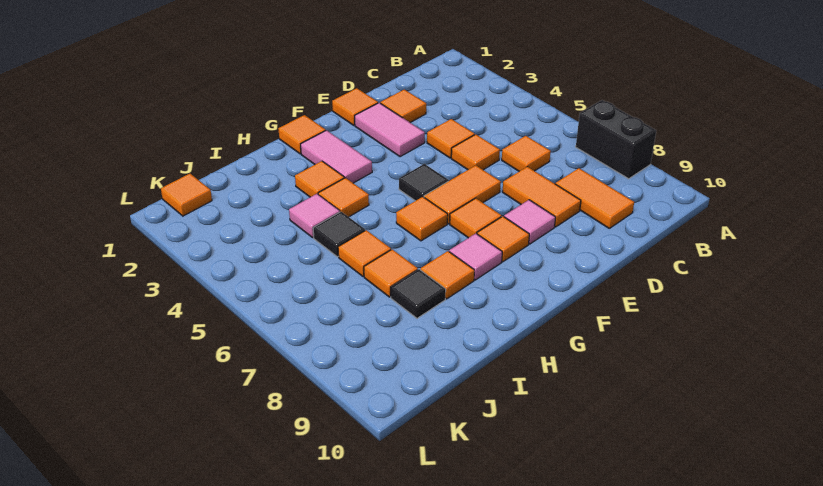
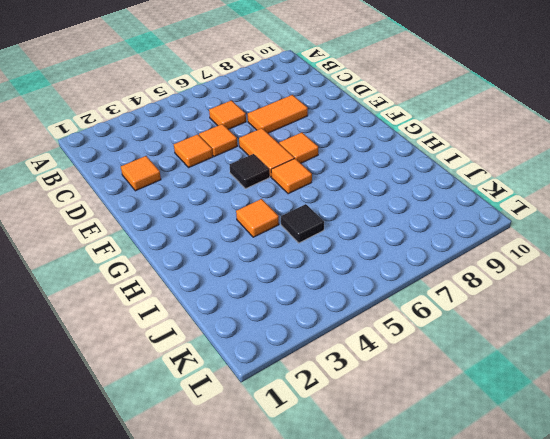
none -> black brick A7:A8 level 1
none -> orange tile C8:C9 level 1
none -> orange tile E1 level 1

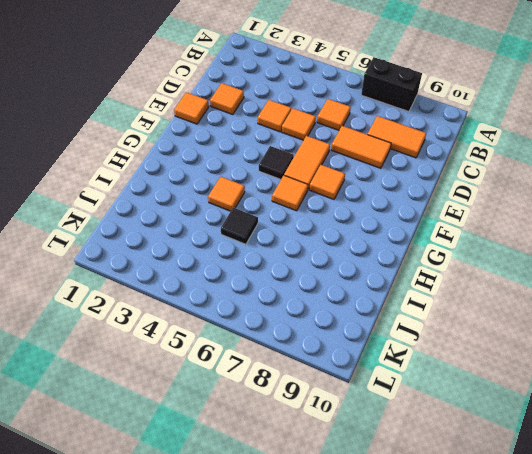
none -> pink tile E2:E3 level 1
none -> pink tile E8 level 1
none -> orange tile F8 level 1

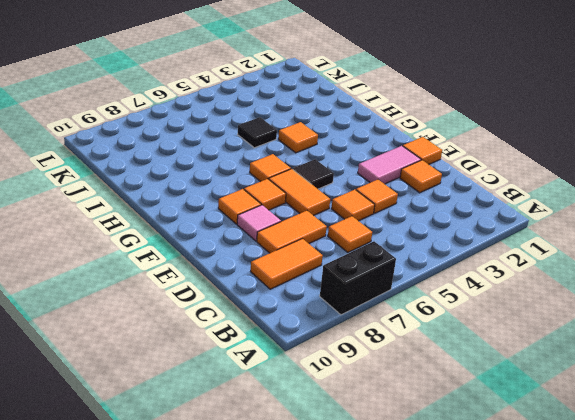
none -> orange tile G1 level 1
none -> pink tile G2:G3 level 1
none -> pink tile G8 level 1

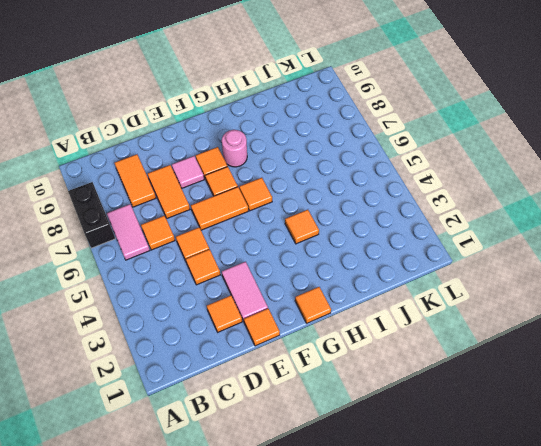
pink tile B6:B7 level 1 -> pink tile G2:G3 level 1
pink round brick G8 level 1 -> pink tile G8 level 1
none -> black tile F5 level 1
none -> orange tile H3 level 1
none -> orange tile H8 level 1

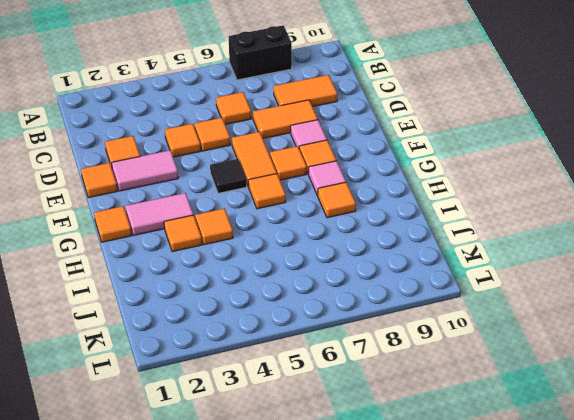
none -> pink tile I4 level 1
none -> black tile I5 level 1
none -> orange tile I6 level 1

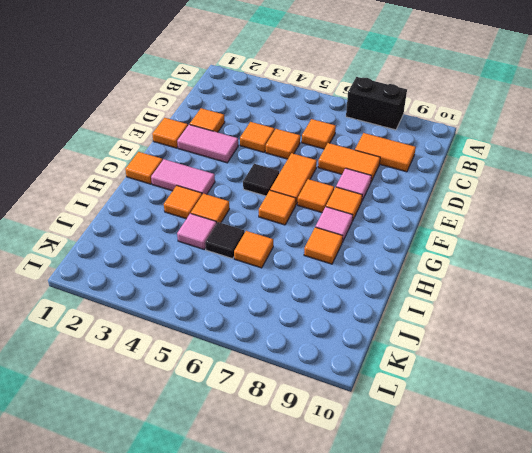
none -> orange tile I7 level 1
none -> black tile I8 level 1
none -> orange tile K1 level 1

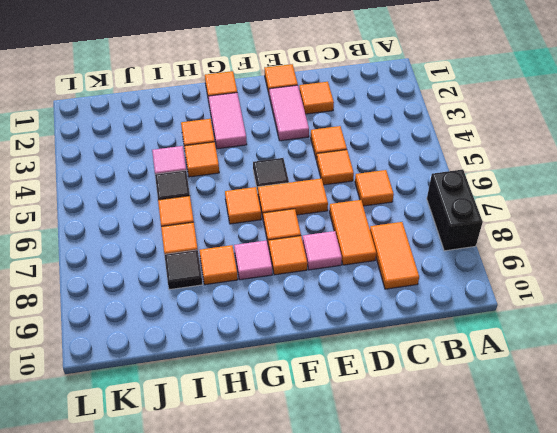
none -> orange tile K1 level 1

